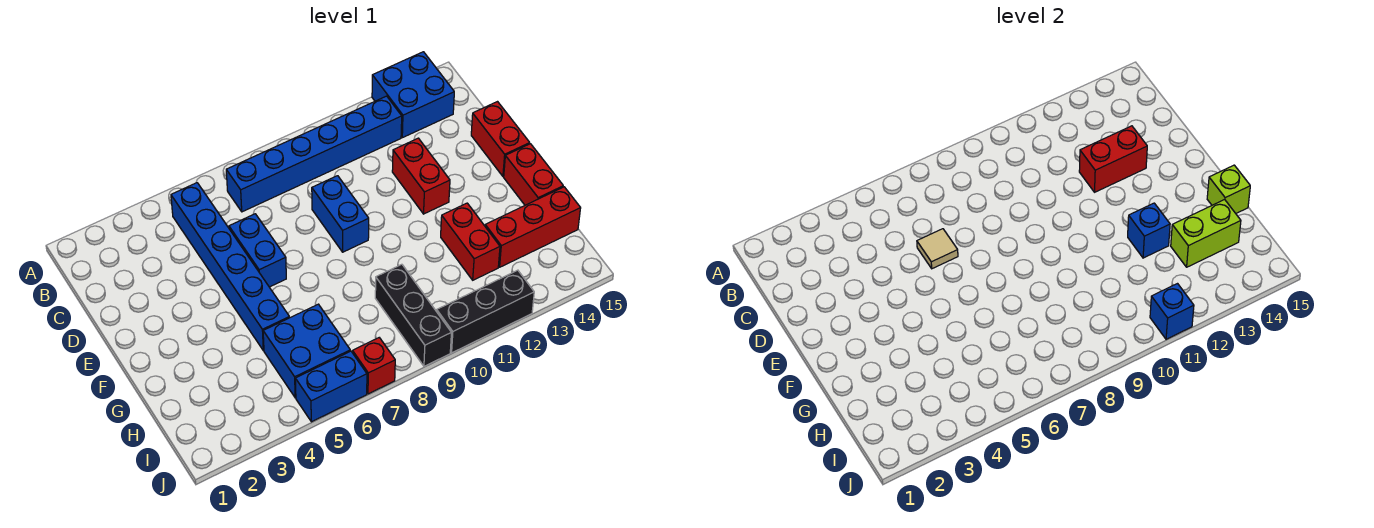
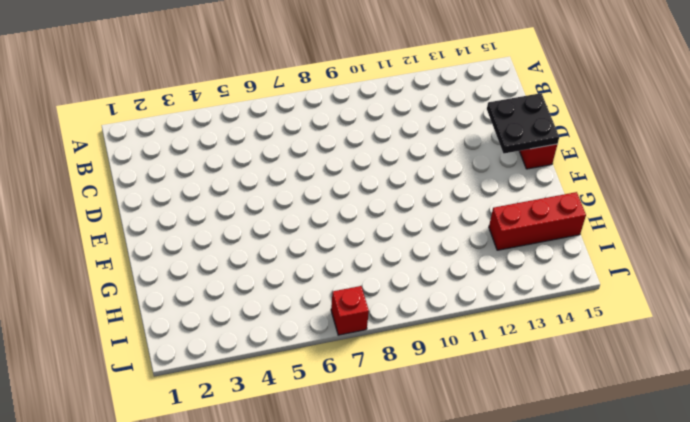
black plate D14:E15 level 2 -> none
none -> blue brick A13:B14 level 1
none -> blue brick B5:G5 level 1
none -> blue brick B7:B12 level 1

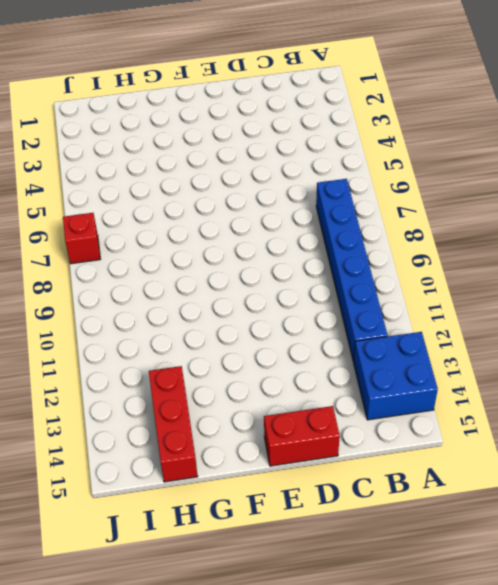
none -> blue brick B5:G5 level 1
none -> blue brick D6:E6 level 1
none -> blue brick D9:E9 level 1

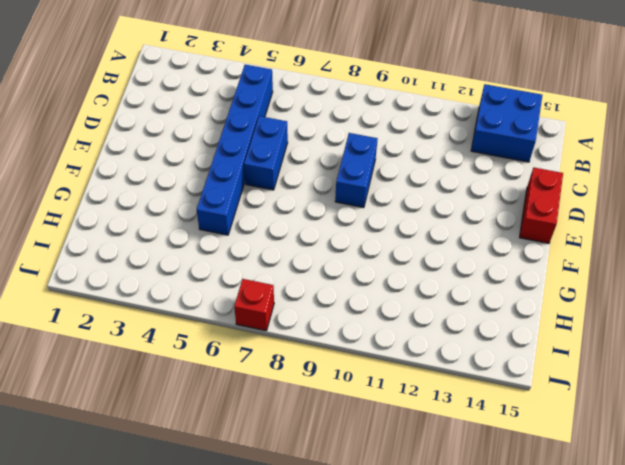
none -> blue brick B7:B12 level 1
none -> red brick D12:E12 level 1
none -> red brick F15:G15 level 1

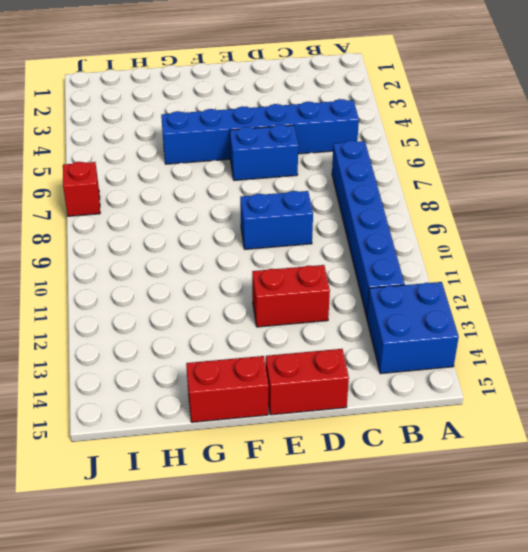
none -> red brick G12:H12 level 1
none -> blue brick H5:I6 level 1
none -> black brick H9:J9 level 1

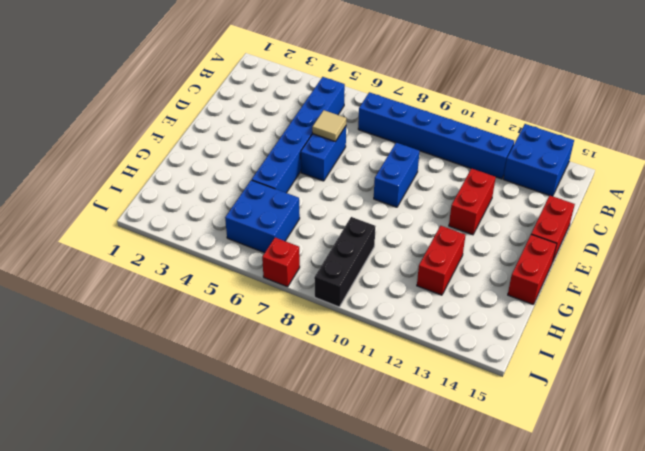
none -> red brick H13:H15 level 1
none -> blue brick J5:J6 level 1
none -> black brick J10:J12 level 1

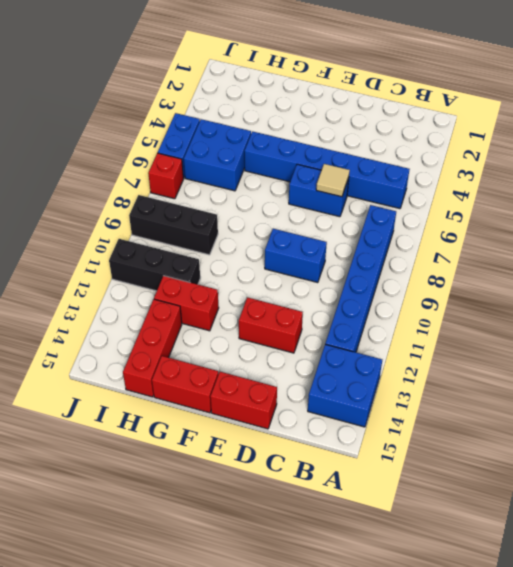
black brick H11:J11 level 1 -> black brick J10:J12 level 1
none -> red brick D12:D13 level 2
none -> blue brick G12 level 2
none -> lime brick G15 level 2

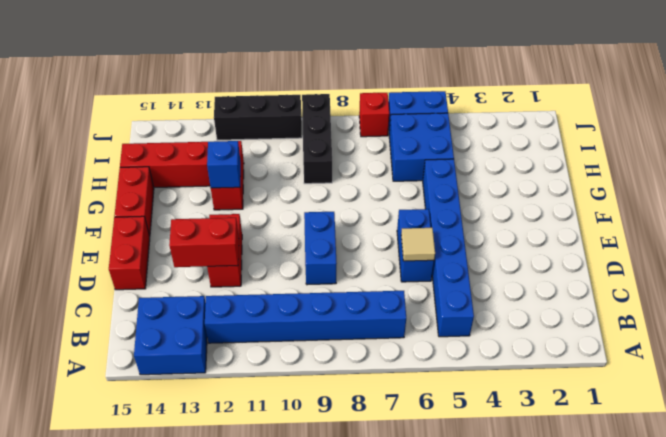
none -> lime brick G15 level 2
none -> lime brick H13:H14 level 2
none -> blue brick J11 level 2

